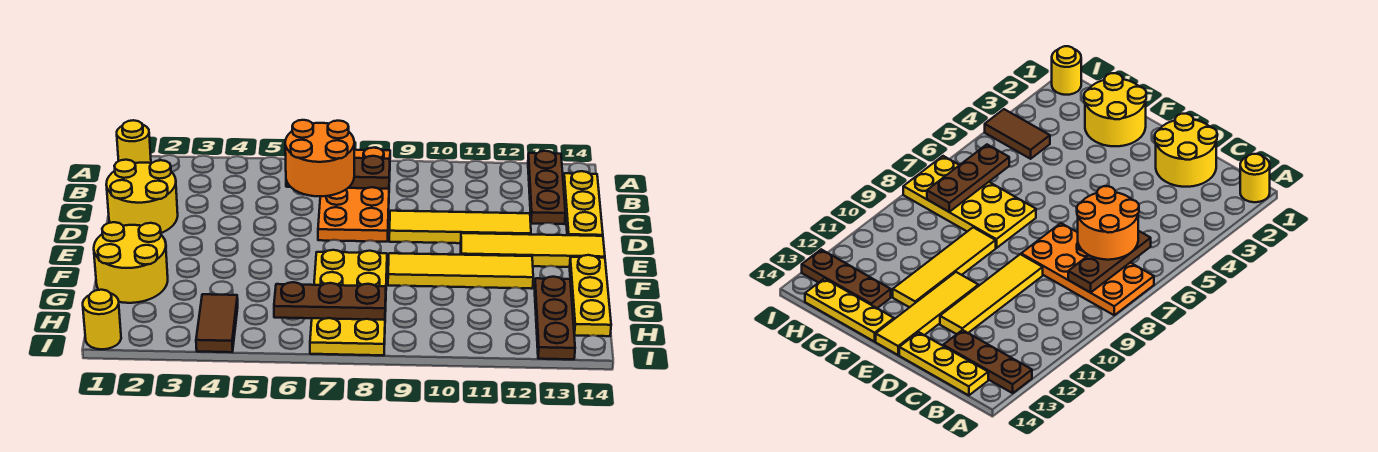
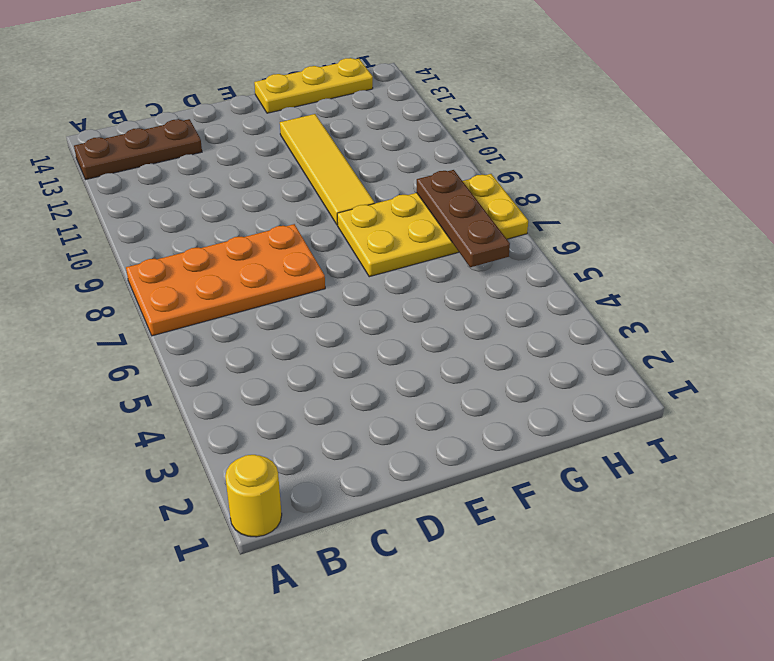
none -> yellow plate B14:D14 level 1
none -> yellow round brick C1:D2 level 1
none -> yellow tile D9:D12 level 1

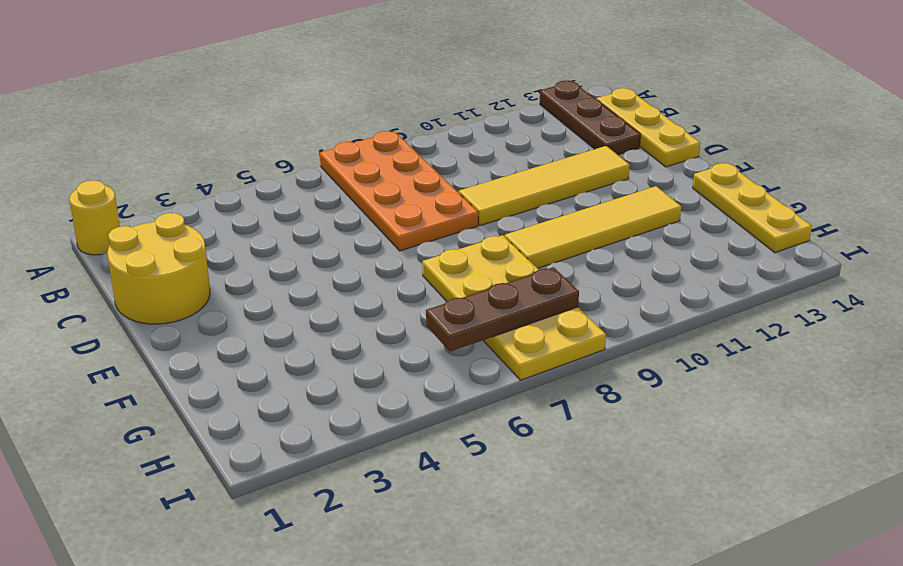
none -> yellow tile E11:E14 level 1
none -> yellow round brick F1:G2 level 1
none -> brown plate G13:I13 level 1

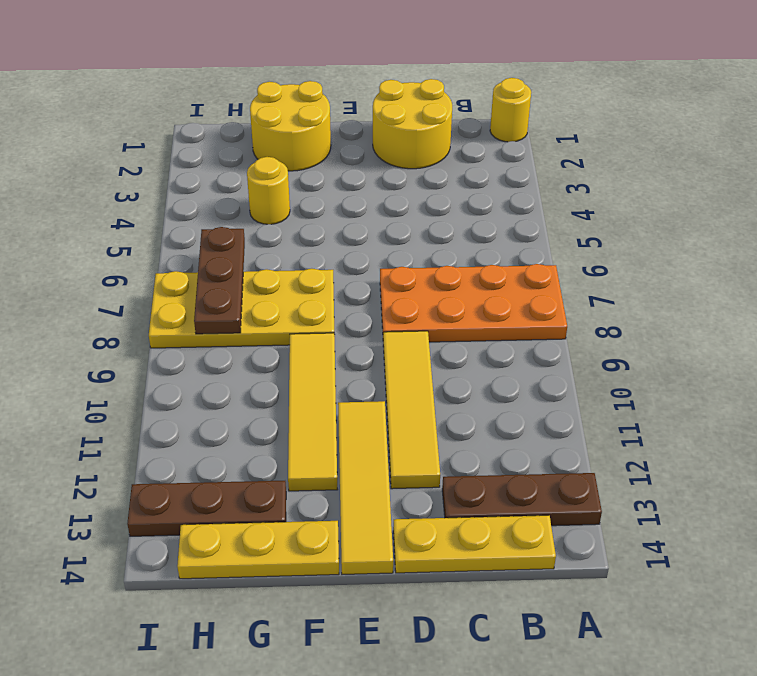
yellow round brick G4 level 1 -> yellow round brick I1 level 1
none -> brown tile H4:I4 level 1
none -> brown plate B6:B8 level 2
none -> orange round brick B6:C7 level 3

